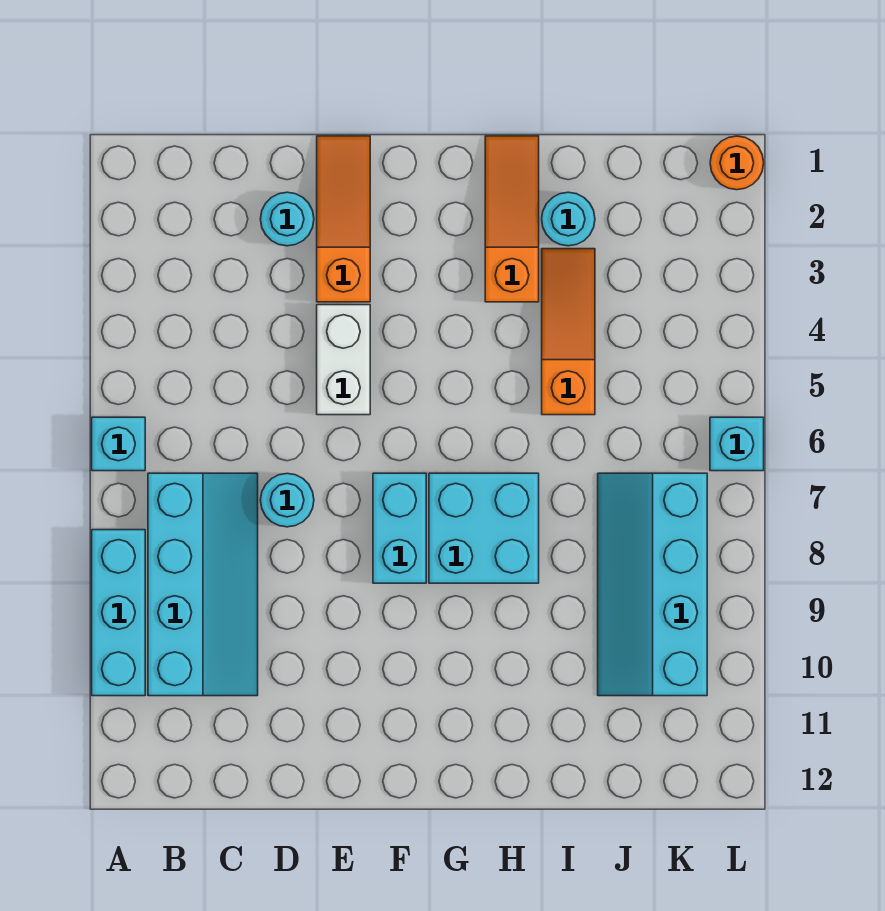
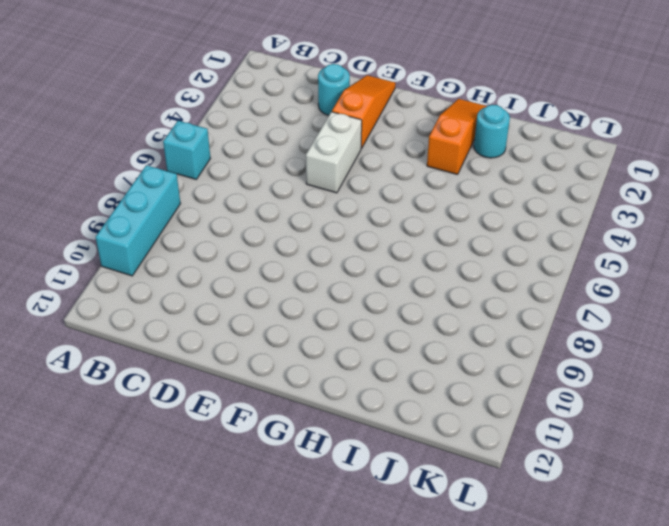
none -> cyan slope B7:C10 level 1 top B
none -> cyan round brick D7 level 1
none -> cyan brick F7:F8 level 1

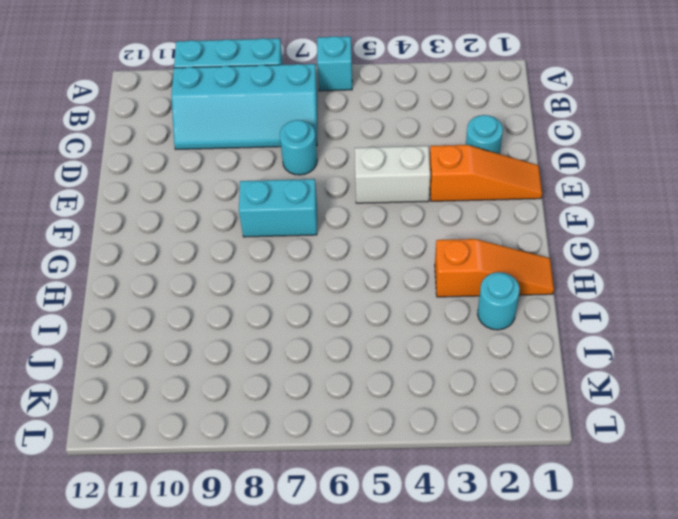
none -> cyan brick G7:H8 level 1
none -> orange slope I3:I5 level 1 top 5
none -> cyan slope J7:K10 level 1 top K

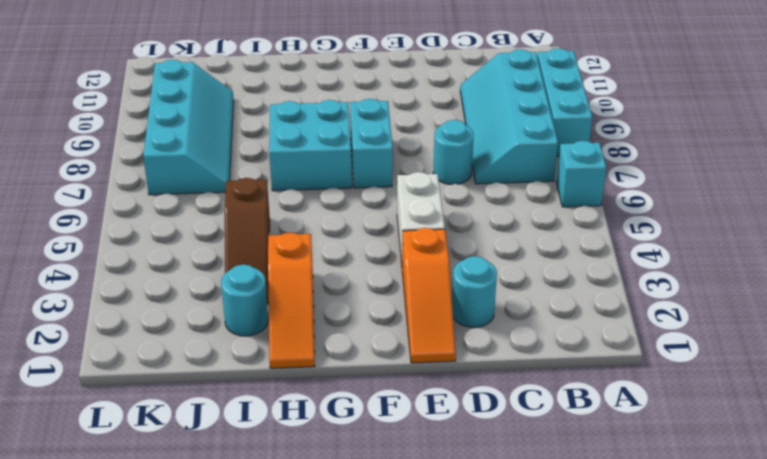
brown slope I3:I5 level 1 top 5 -> orange slope I3:I5 level 1 top 5
none -> orange round brick L1 level 1
none -> cyan brick L6 level 1

